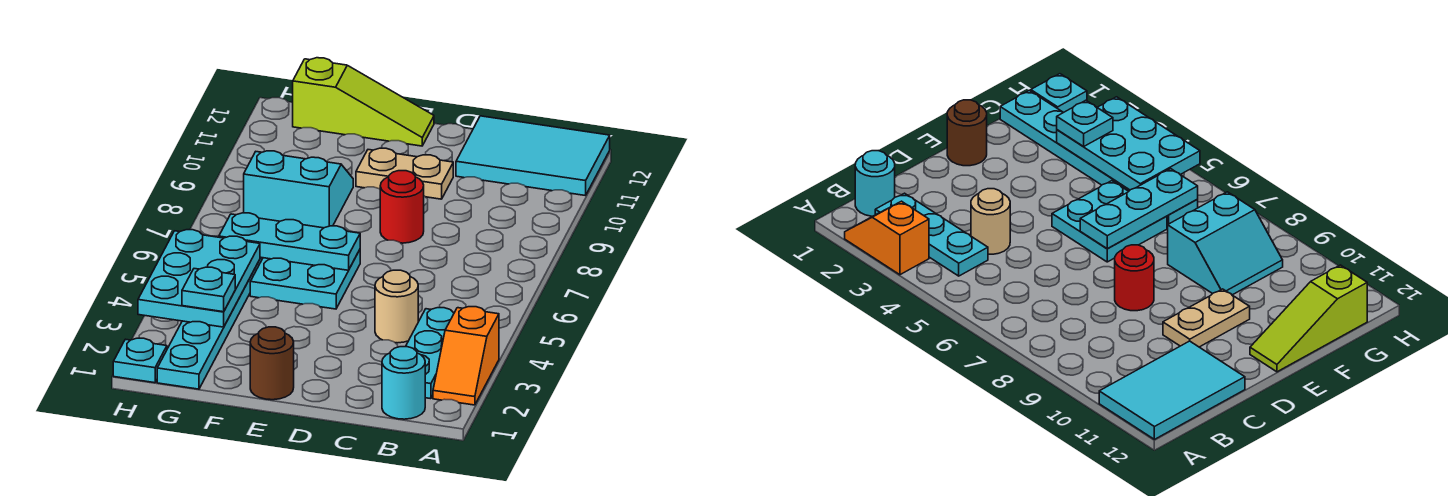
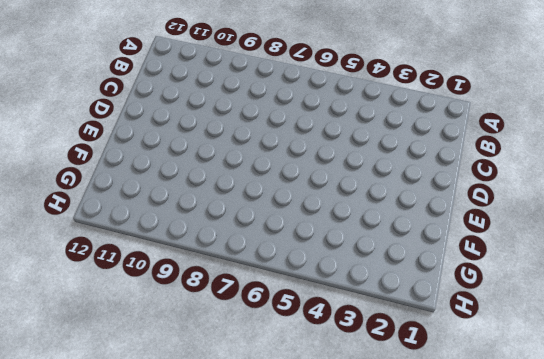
none -> orange slope A2:A3 level 1 top 3
none -> cyan tile A11:C12 level 1
none -> cyan round brick B1 level 1

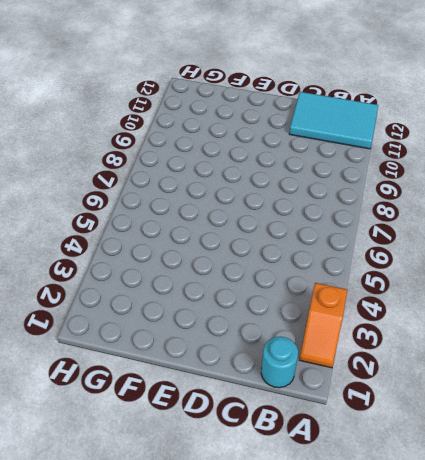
none -> cyan plate B2:B4 level 1
none -> tan round brick C4 level 1
none -> red round brick D8 level 1

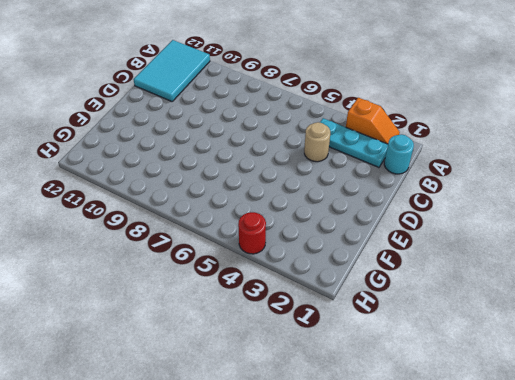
red round brick H4 level 1 -> red round brick D8 level 1
none -> tan plate D10:E10 level 1
none -> brown round brick E1 level 1
none -> cyan plate E5:F6 level 1

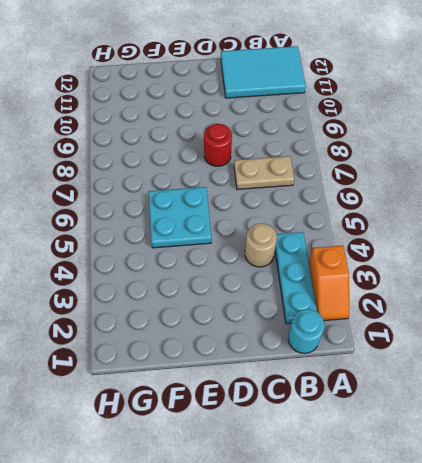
tan plate B7:C7 level 1 -> tan plate D10:E10 level 1
none -> brown round brick E1 level 1
none -> lime slope E12:G12 level 1 top G
none -> cyan slope F8:G9 level 1 top 8

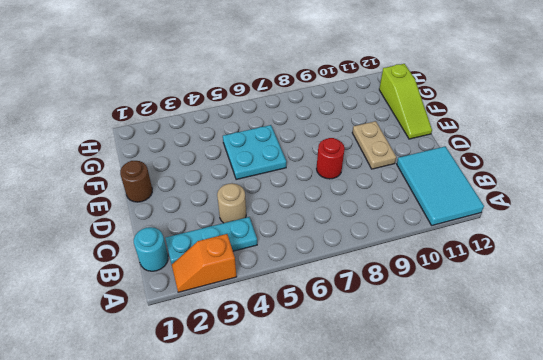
none -> cyan slope F8:G9 level 1 top 8
none -> cyan plate G1:G6 level 1
none -> cyan plate H1 level 1

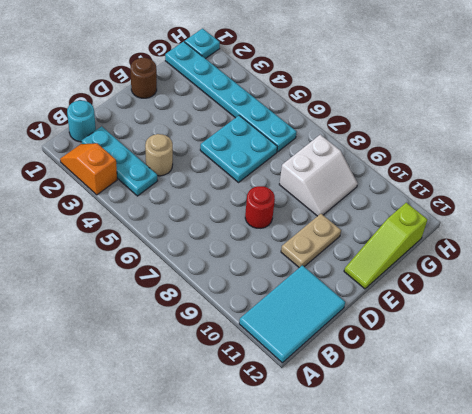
white slope F8:G9 level 1 top 8 -> cyan slope F8:G9 level 1 top 8
none -> cyan plate E6:G6 level 2
none -> cyan plate G3:H5 level 2
none -> cyan plate G3 level 3

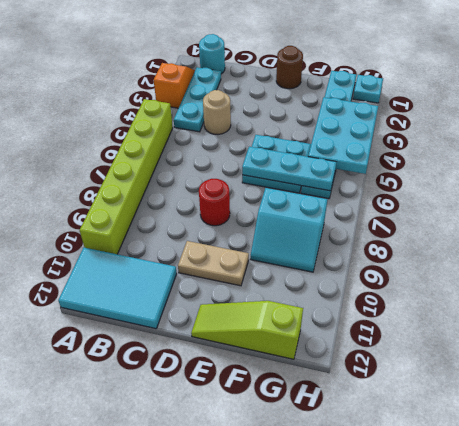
lime brick A5:A10 level 1 -> none
none -> cyan plate G3 level 3

